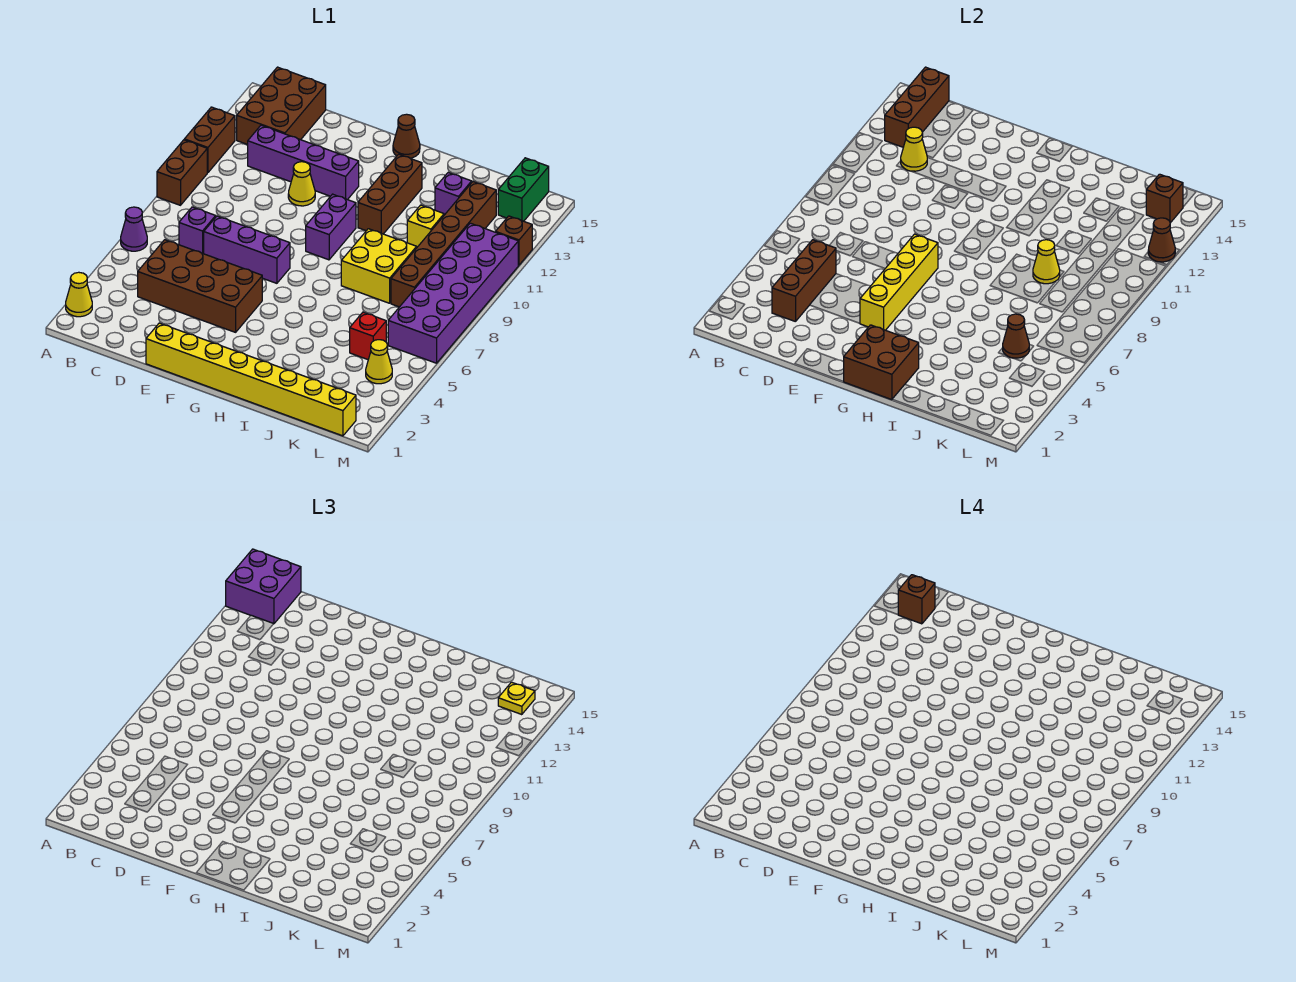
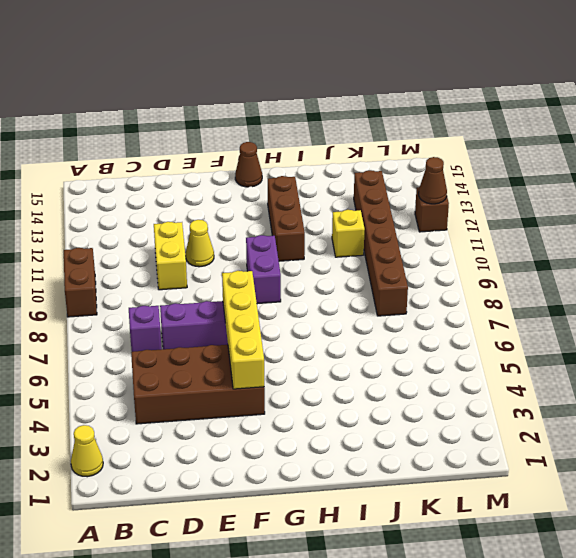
yellow brick D10:D11 level 1 -> none
none -> purple cone A6 level 1
none -> brown brick A11:A12 level 1
none -> brown brick B13:C15 level 1
none -> purple brick C12:F12 level 1

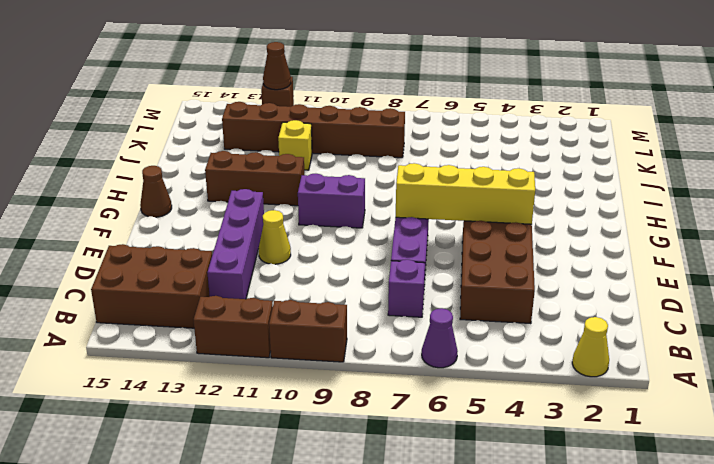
none -> yellow brick E1:L1 level 1
none -> yellow brick I8:J9 level 1
none -> purple brick J13 level 1
none -> red brick K5 level 1

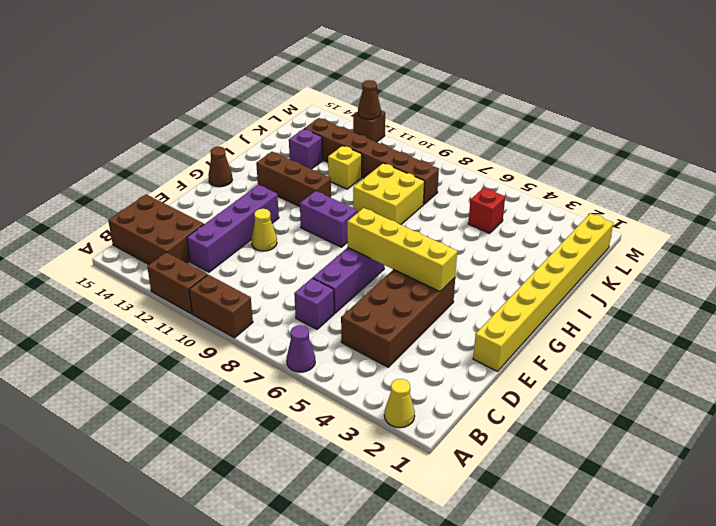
none -> yellow cone L4 level 1
none -> purple brick L6:M11 level 1
none -> green brick L14:L15 level 1
none -> brown brick B13:B15 level 2

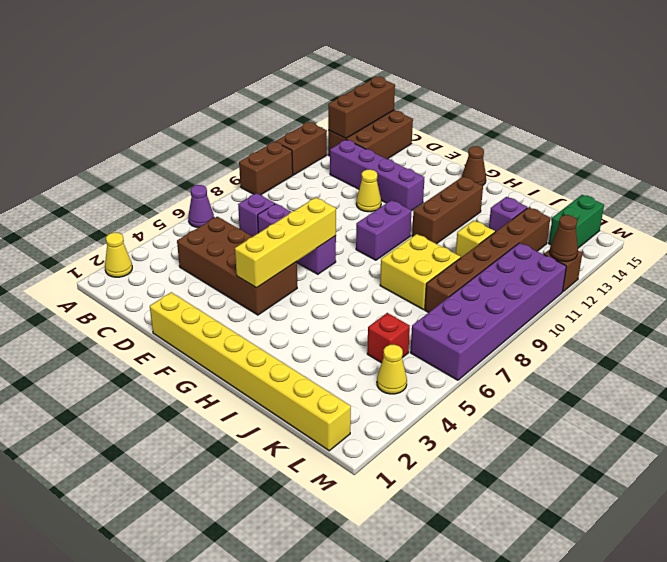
none -> brown brick C3:C5 level 2
none -> yellow cone C12 level 2
none -> brown brick G1:H2 level 2
none -> yellow cone J9 level 2

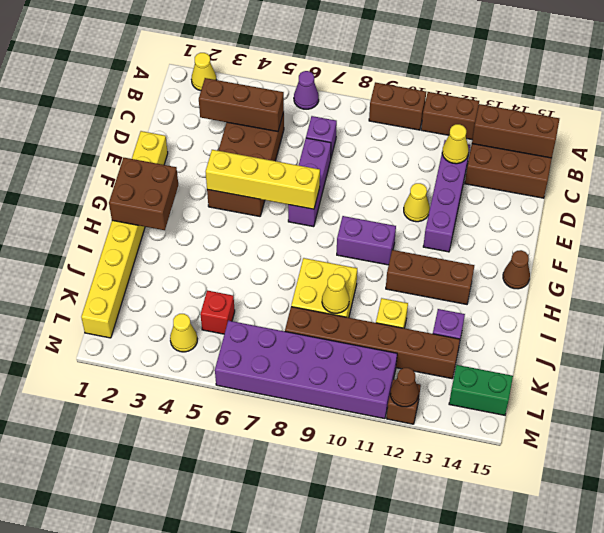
none -> brown cone K5 level 2
none -> brown brick L14 level 2
none -> purple brick A14:B15 level 3
none -> yellow plate L14 level 3

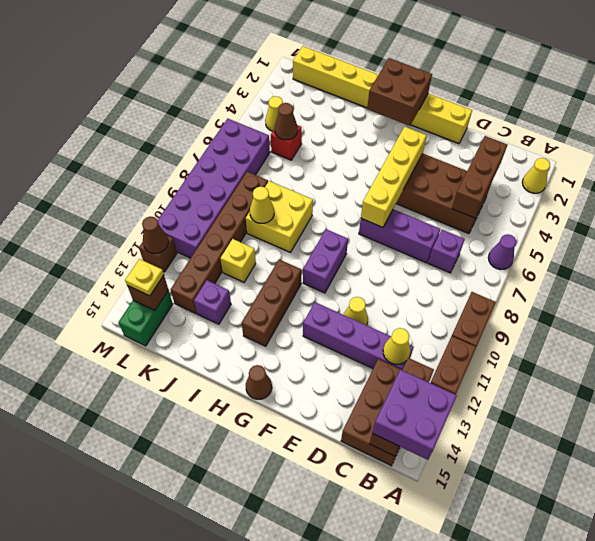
none -> brown brick B14 level 4

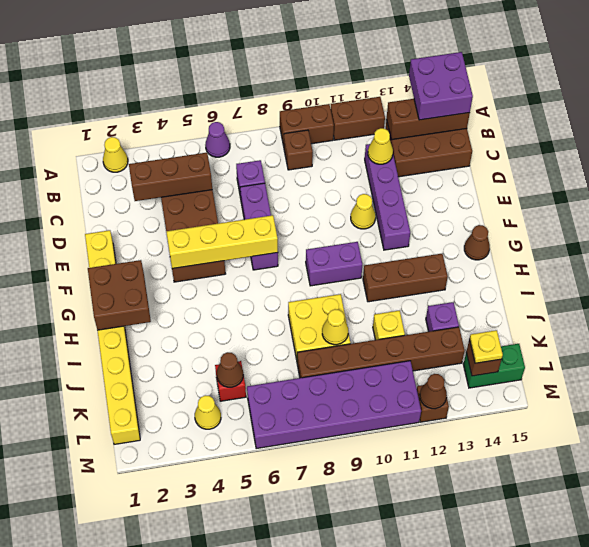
brown brick B9 level 1 -> brown brick B14 level 4

